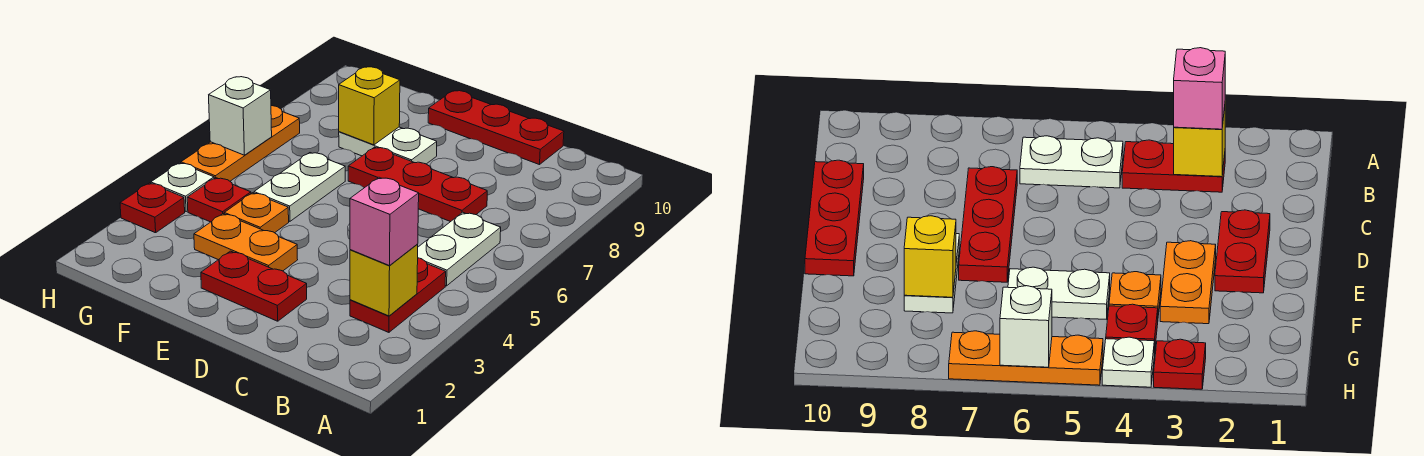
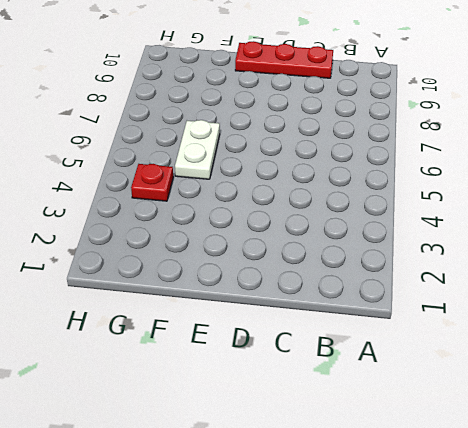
none -> red plate B3:B4 level 1
none -> white plate B5:B6 level 1
none -> red plate C7:E7 level 1

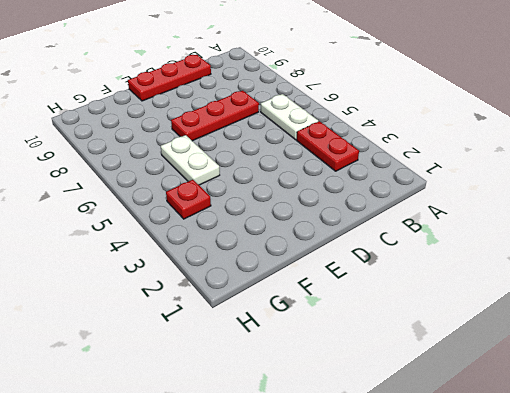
none -> red plate D2:E2 level 1
none -> orange plate E3:F3 level 1
none -> white plate E8:F8 level 1

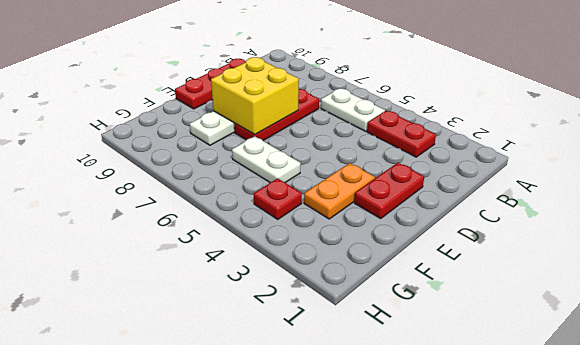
yellow brick D7:E8 level 2 -> none
none -> orange plate F4 level 1
none -> red plate H3 level 1
none -> white plate H4 level 1

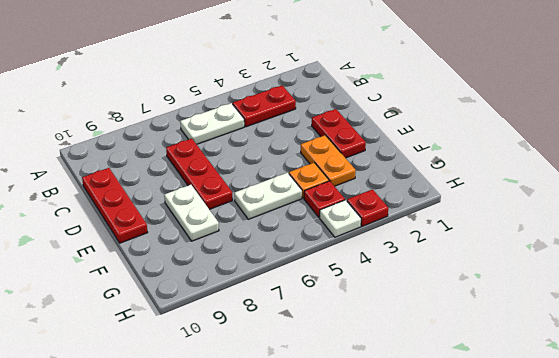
none -> orange plate H5:H7 level 1
none -> yellow brick B3 level 2
none -> yellow brick F8 level 2

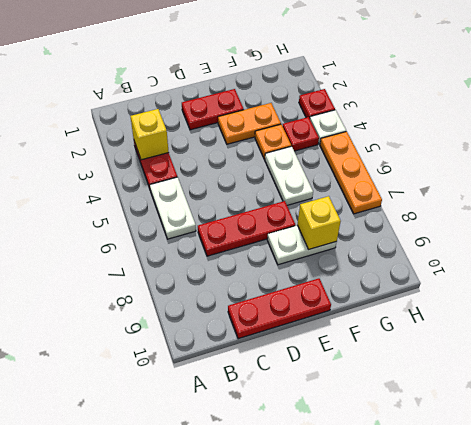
none -> white brick H6 level 2
none -> pink brick B3 level 3

